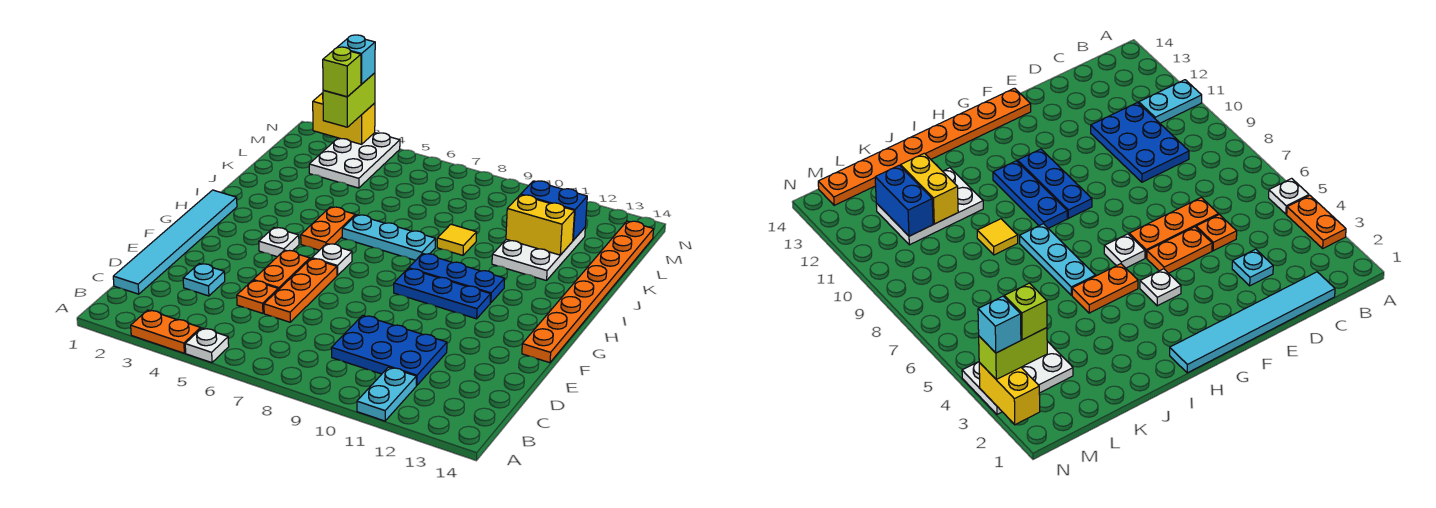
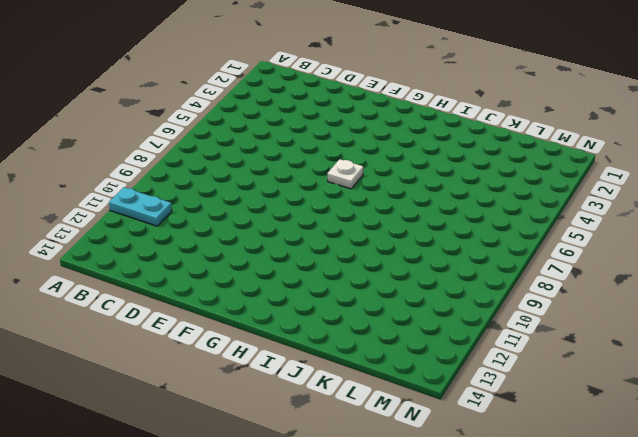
none -> orange plate A3:A4 level 1
none -> white plate A5 level 1
none -> cyan tile C1:H1 level 1

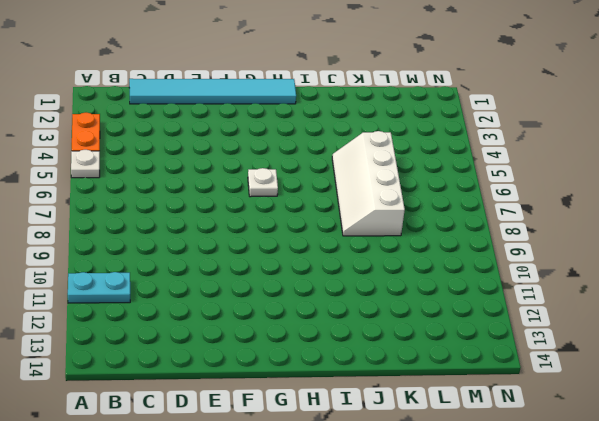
white slope J5:K8 level 1 top K -> none
none -> blue plate C9:D11 level 1
none -> cyan plate D3 level 1
none -> orange plate D5 level 1

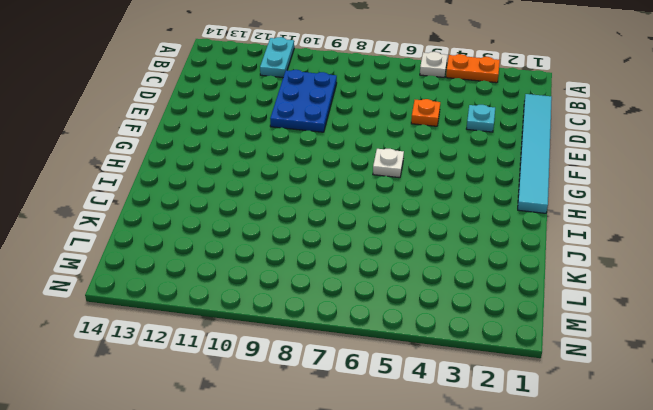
blue plate C9:E10 level 1 -> blue plate C9:D11 level 1
none -> orange plate D6:F6 level 1
none -> orange plate E5:F5 level 1
none -> orange plate F14:M14 level 1

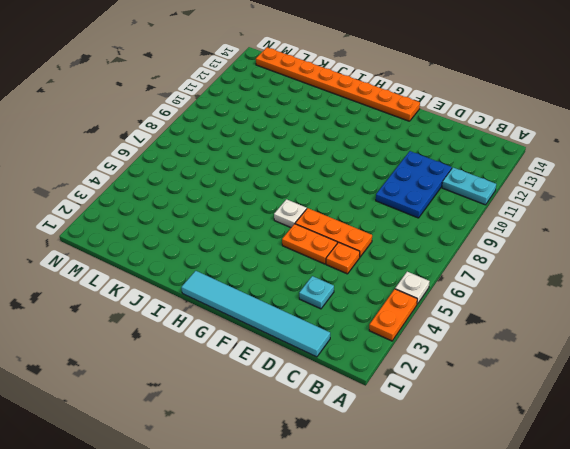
none -> white plate G4 level 1
none -> blue plate G9:G11 level 1
none -> orange plate H5:I5 level 1

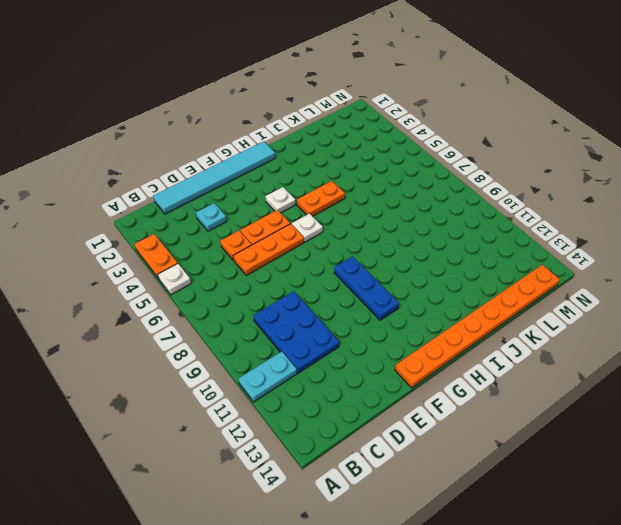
none -> blue plate H9:H11 level 1
none -> cyan plate I6:I8 level 1
none -> yellow tile J9 level 1

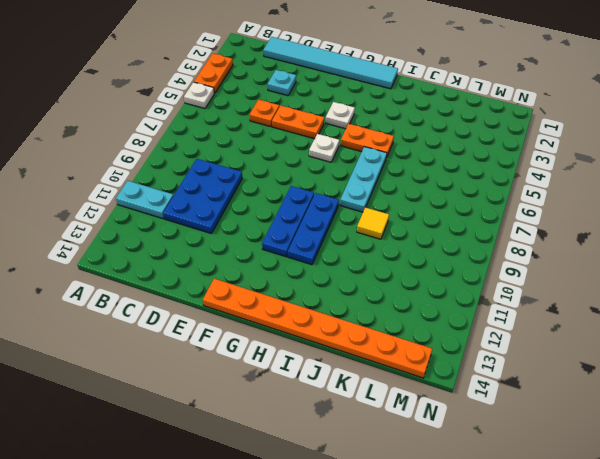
none -> orange plate D6:F6 level 1
none -> white plate J11:L12 level 1
none -> white plate L3:N4 level 1

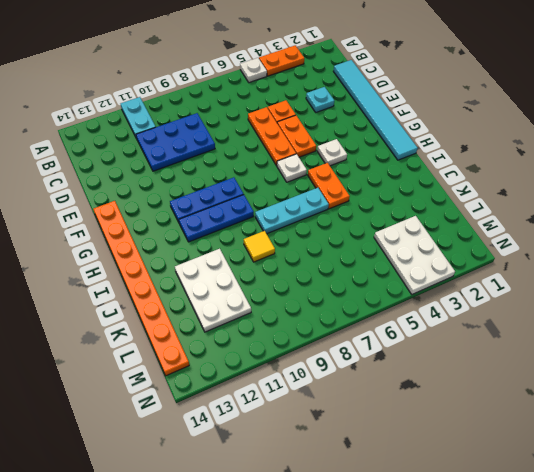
none -> yellow brick K11:K12 level 2
none -> blue brick L11:L12 level 2
none -> yellow brick N2:N3 level 2

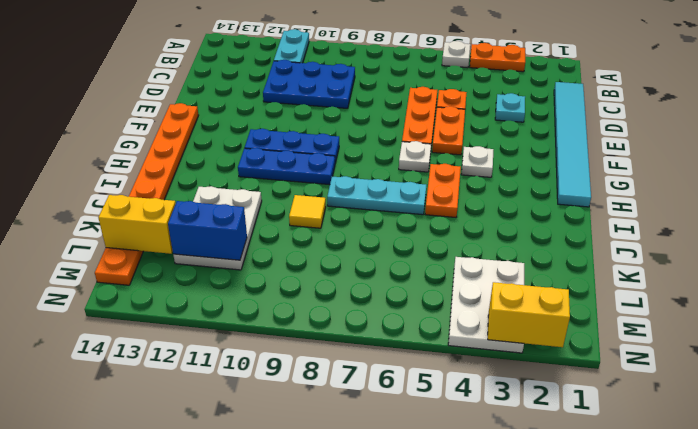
yellow brick L13:L14 level 2 -> yellow brick K11:K12 level 2
none -> lime brick M3:N3 level 3
none -> lime brick M3 level 4
none -> cyan brick N3 level 4

